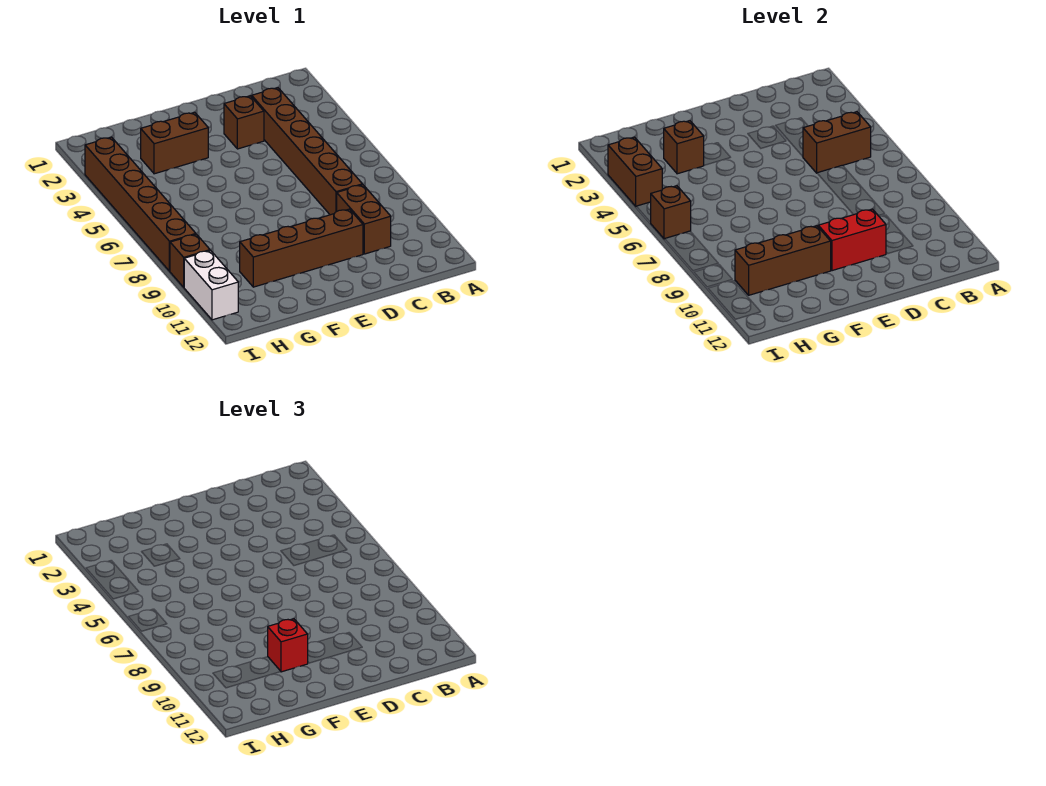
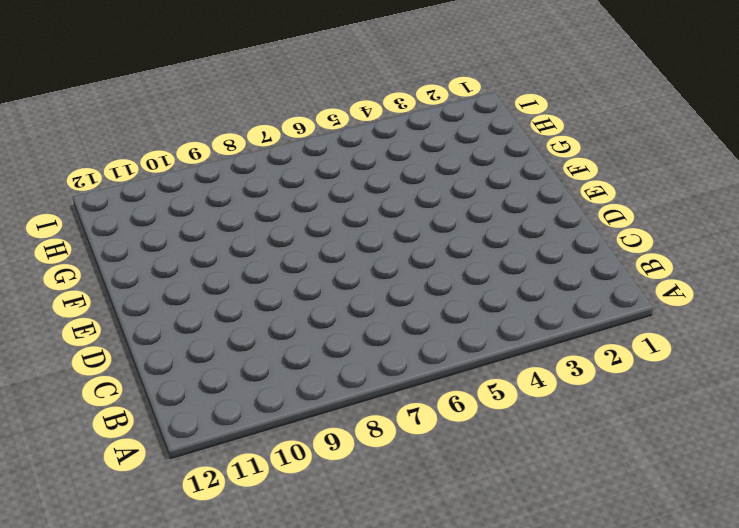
none -> brown brick C3:C8 level 1
none -> brown brick C9:C10 level 1
none -> brown brick D3 level 1

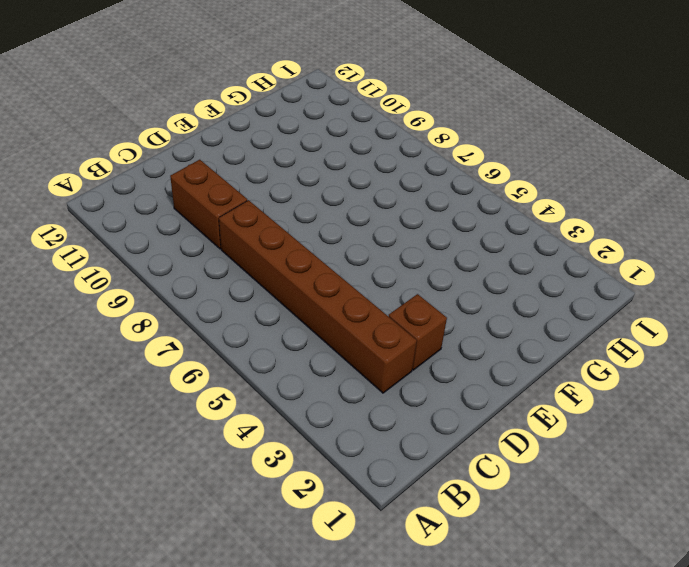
none -> brown brick D10:G10 level 1
none -> brown brick F3:G3 level 1
none -> brown brick I3:I8 level 1

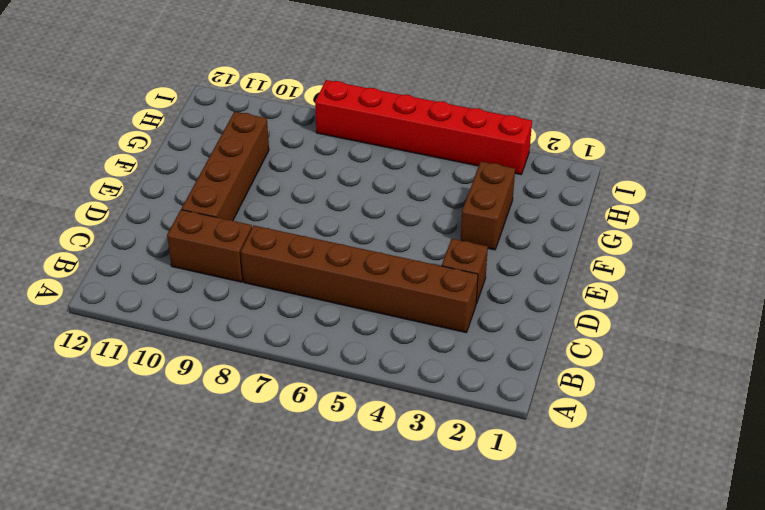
red brick I3:I8 level 1 -> brown brick I3:I8 level 1
none -> brown brick I9 level 1
none -> white brick I10:I11 level 1
none -> brown brick B5:C5 level 2

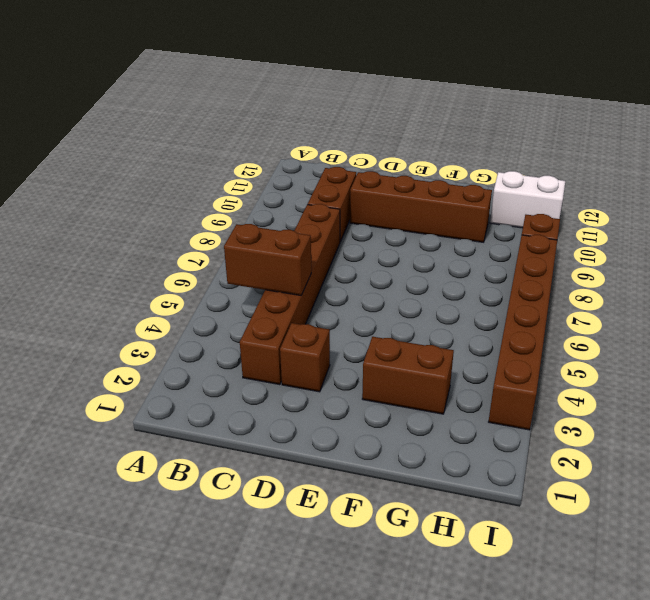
white brick H11:I11 level 1 -> white brick I10:I11 level 1
none -> red brick D10:E10 level 2
none -> brown brick F10:H10 level 2
none -> brown brick G3 level 2

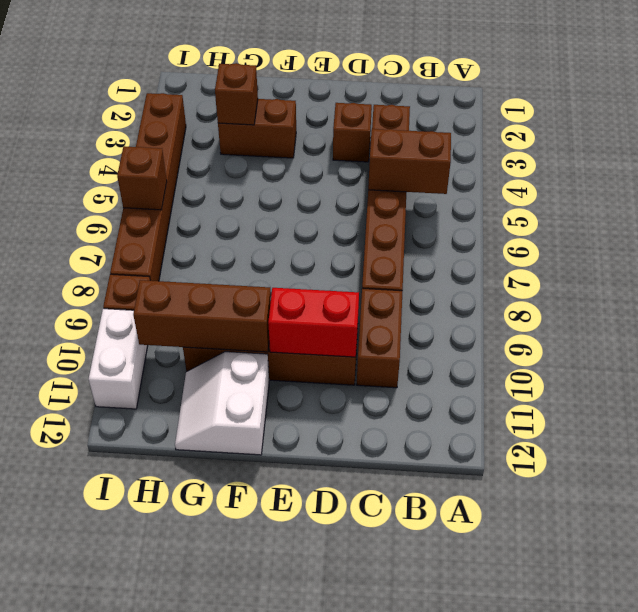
white slope F11:G12 level 1 top F -> none
none -> brown brick I3:I4 level 2
none -> red brick F10 level 3

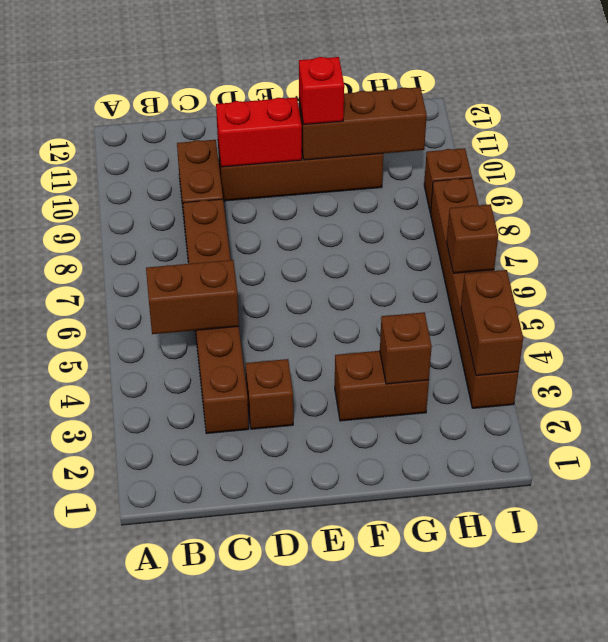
none -> white brick I10:I11 level 1

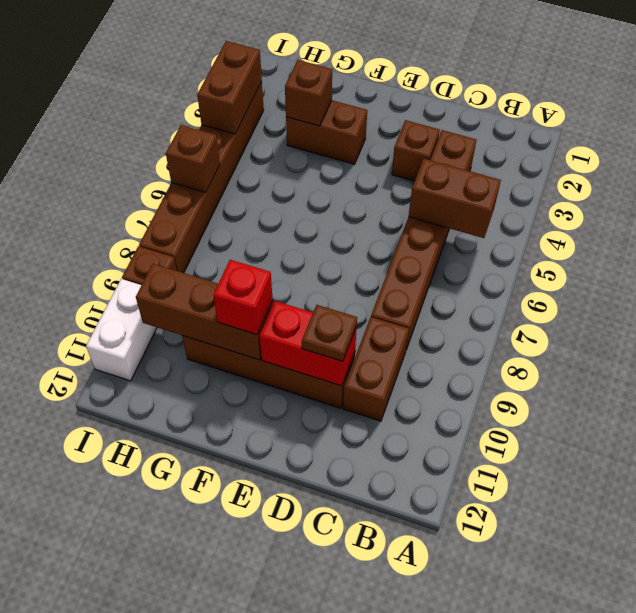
brown plate D10 level 3 -> none

